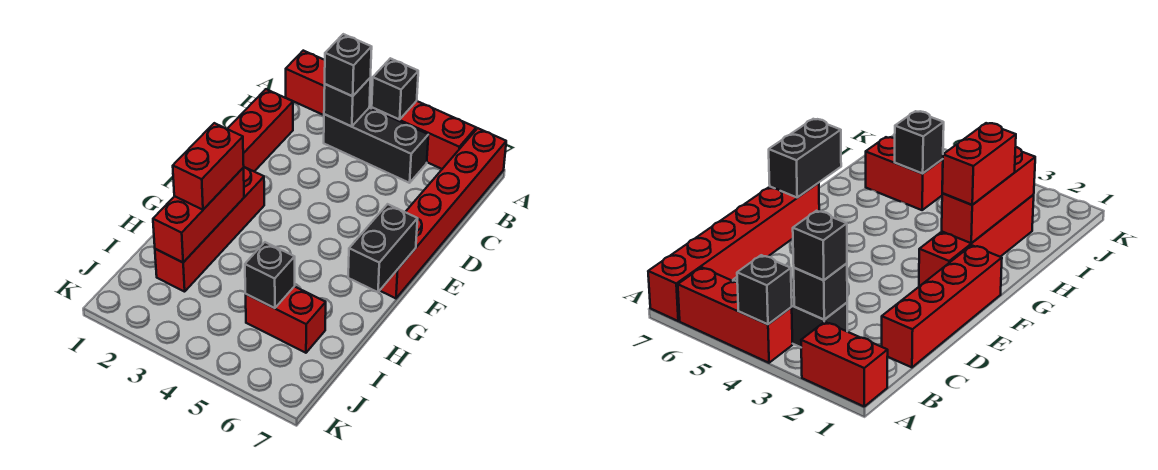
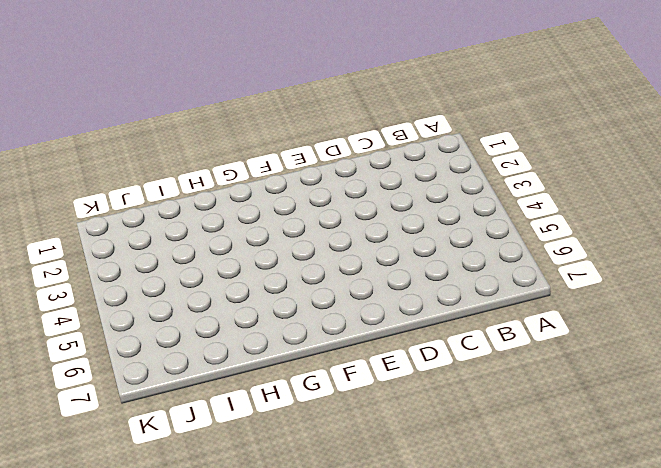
none -> red brick A1:A2 level 1
none -> red brick A4:A6 level 1
none -> red brick A7:F7 level 1

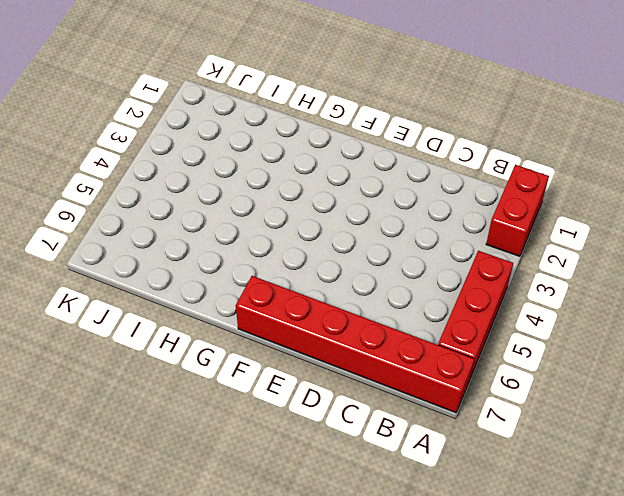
none -> black brick B3:B5 level 1
none -> red brick C1:F1 level 1
none -> red brick F2:I2 level 1

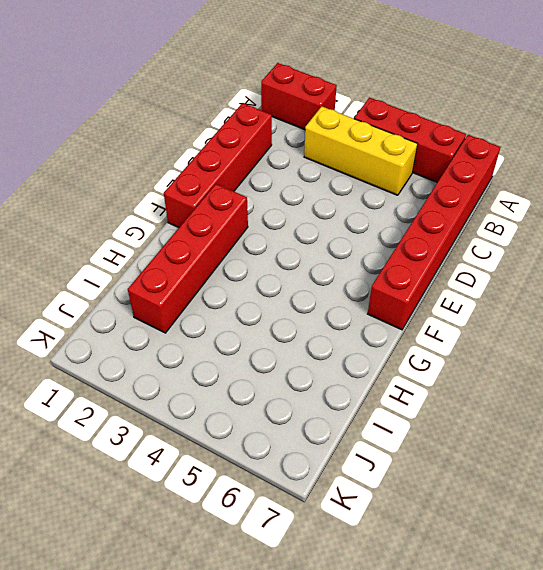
yellow brick B3:B5 level 1 -> black brick B3:B5 level 1
none -> red brick I5:I6 level 1
none -> black brick A4 level 2
none -> black brick B3 level 2

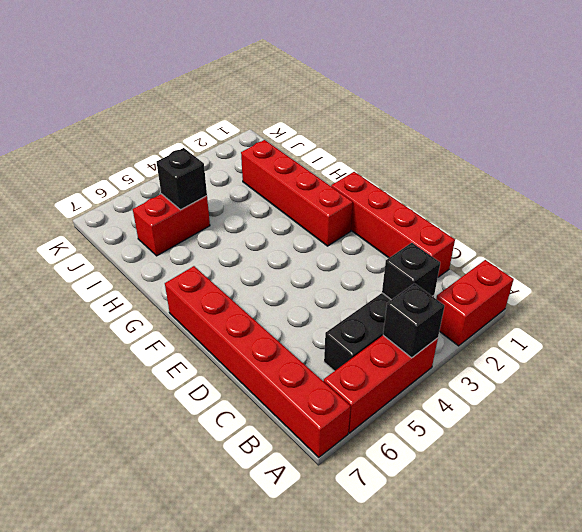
none -> black brick F7:G7 level 2
none -> red brick G2:I2 level 2
none -> black brick B3 level 3

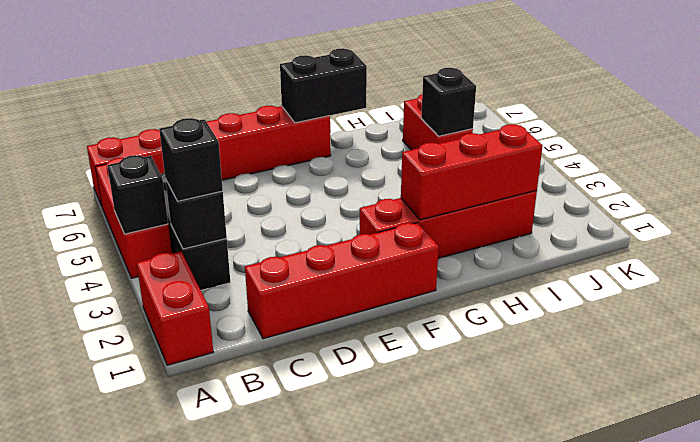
none -> red brick G2:H2 level 3

